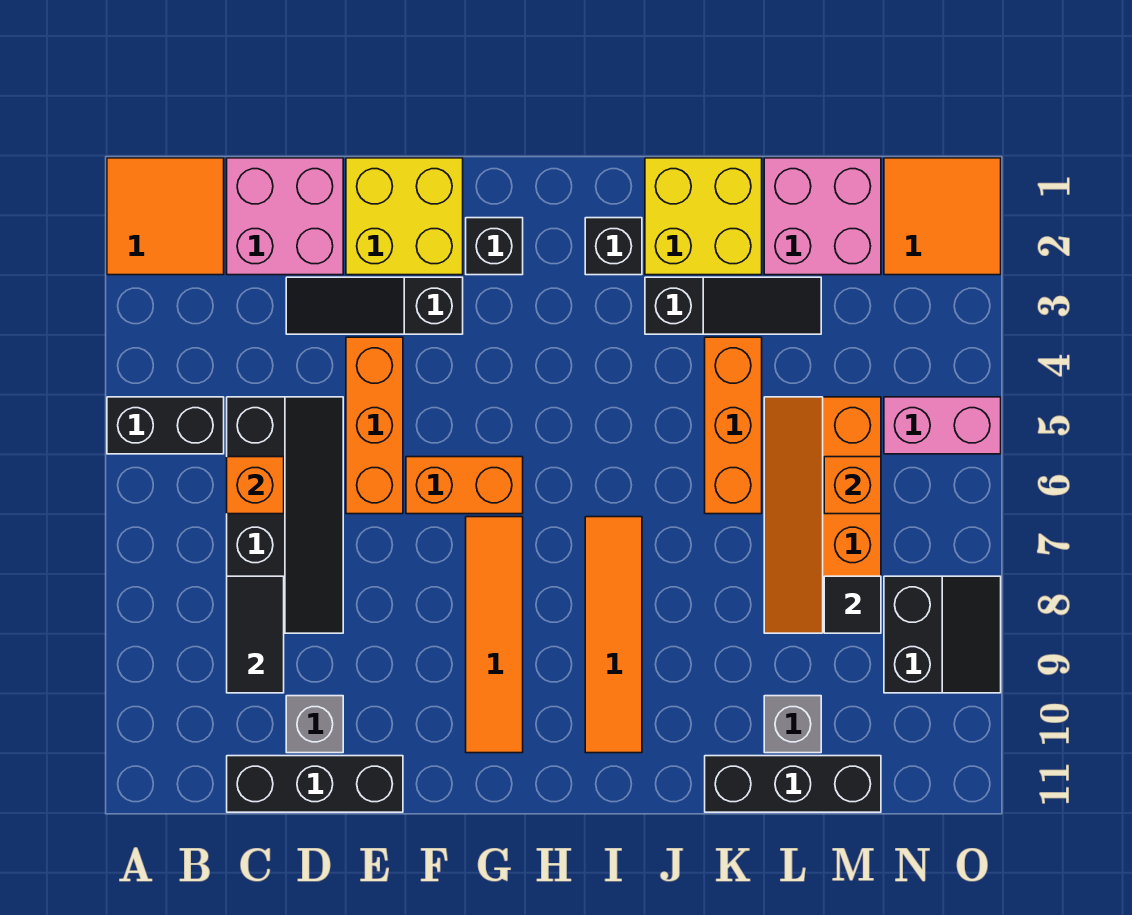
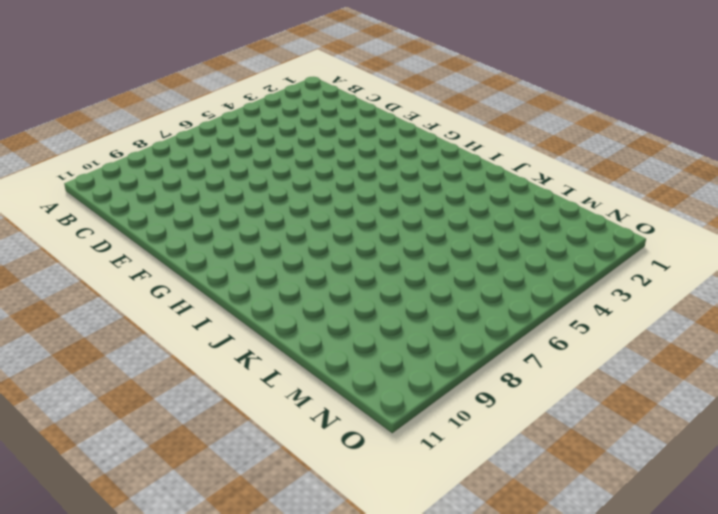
none -> orange tile A1:B2 level 1
none -> black brick A5:B5 level 1
none -> pink brick C1:D2 level 1

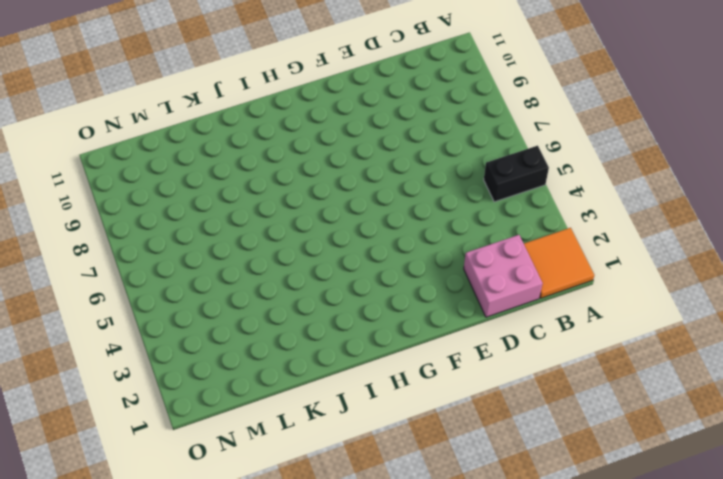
none -> black slope C5:D8 level 1 top C
none -> black brick C11:E11 level 1
none -> black slope D3:F3 level 1 top F

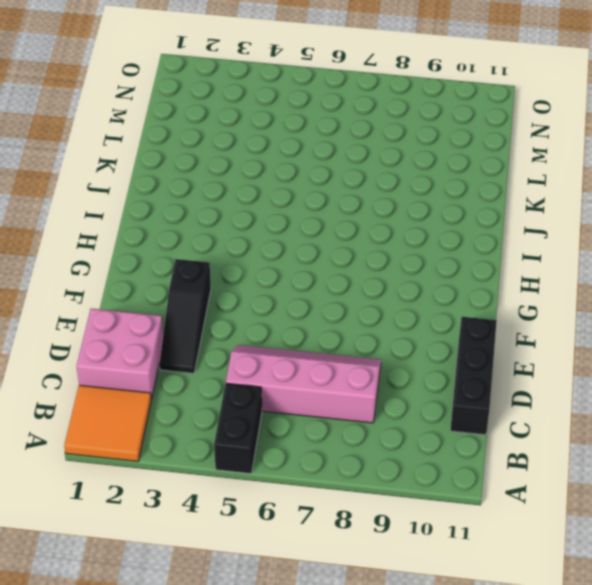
pink slope C5:D8 level 1 top C -> black slope C5:D8 level 1 top C
none -> grey brick D10 level 1
none -> yellow brick E1:F2 level 1
none -> orange brick E4:E6 level 1

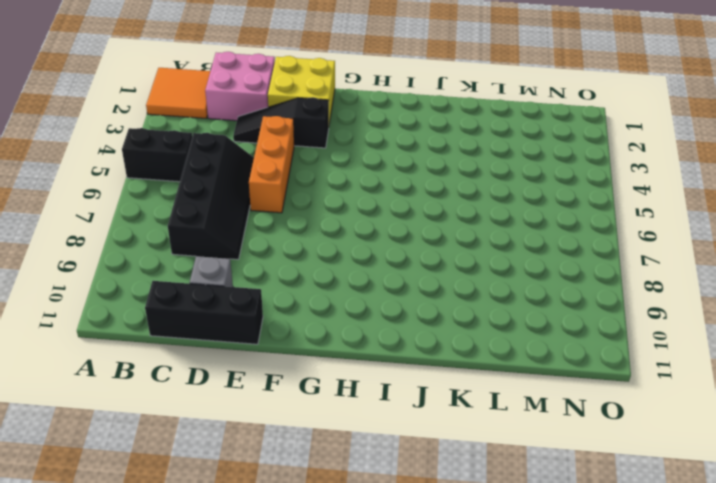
none -> orange brick F6:G6 level 1
none -> black brick G2 level 1
none -> orange tile G7:G10 level 1

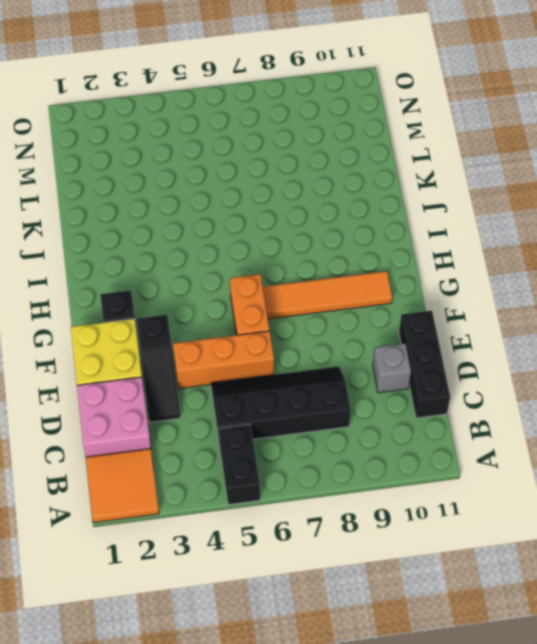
none -> black brick I2 level 1
none -> orange tile I7:I10 level 1
none -> yellow brick J1:K2 level 1

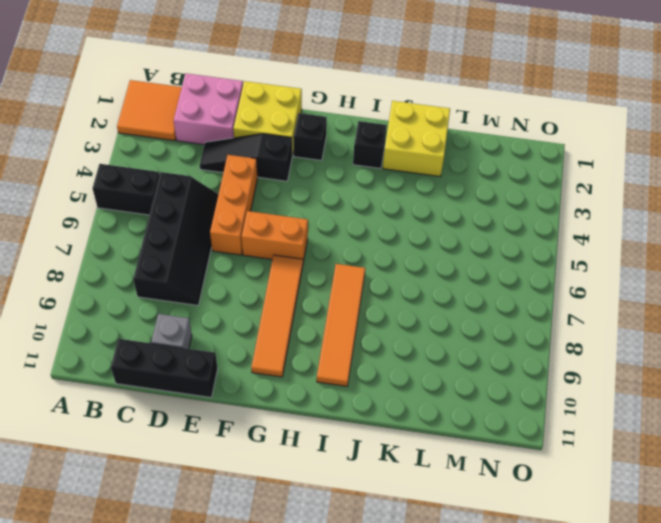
none -> black slope J3:L3 level 1 top J
none -> orange brick K4:K6 level 1
none -> black brick K11:M11 level 1

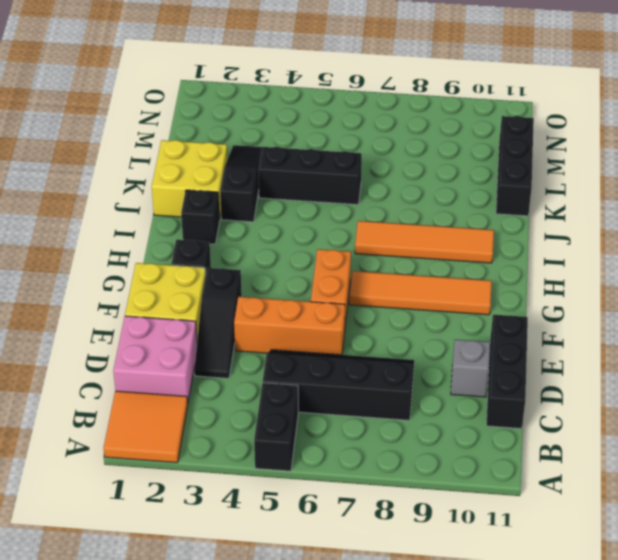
black brick K4:K6 level 1 -> orange brick K4:K6 level 1
none -> pink brick L1:M2 level 1
none -> orange slope L5:M8 level 1 top M
none -> grey brick L10 level 1

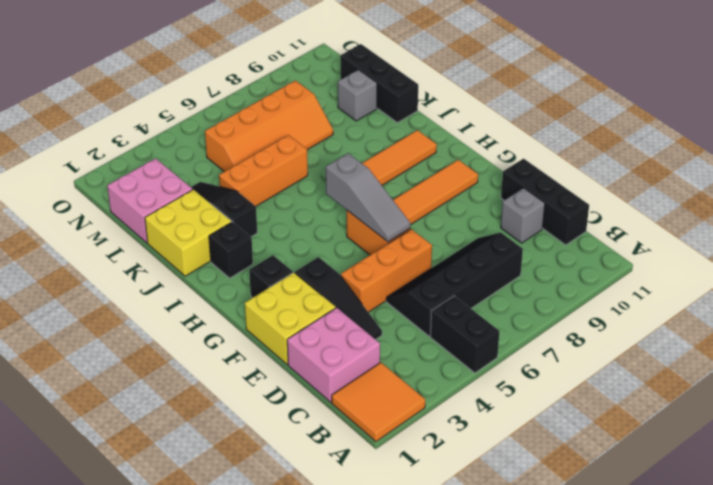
grey slope F6:H6 level 2 top H -> none
none -> orange tile N1:O2 level 1
none -> pink brick N5:O5 level 1
none -> black slope N8:O9 level 1 top N

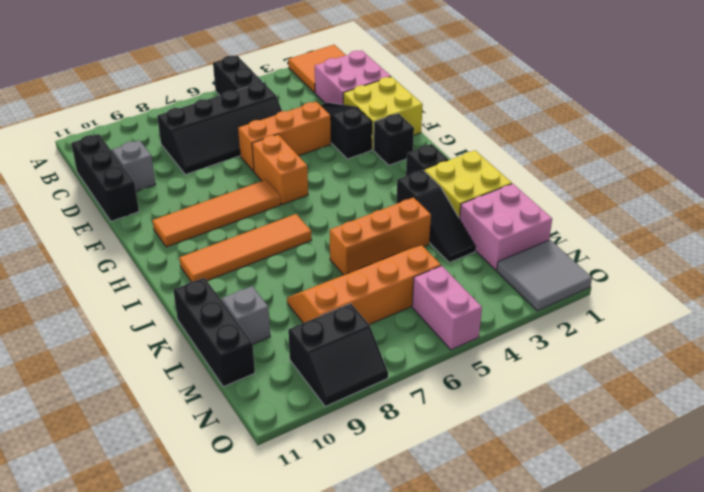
grey tile N1:O2 level 1 -> orange tile N1:O2 level 1
none -> orange brick C6 level 2
none -> black tile C8:C9 level 2
none -> orange brick M6 level 2

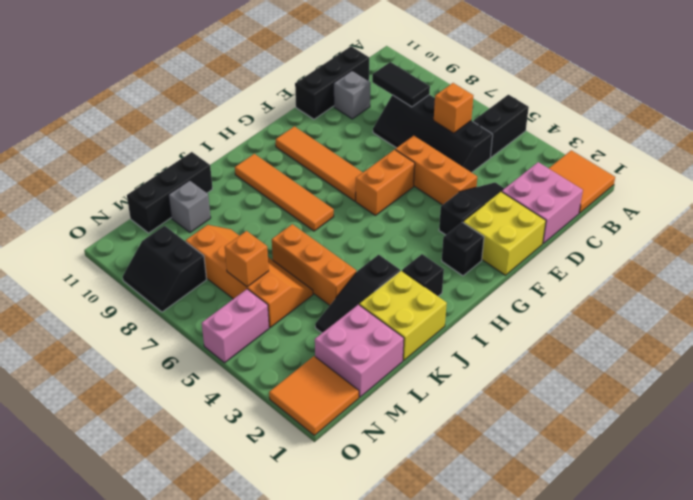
none -> black tile M8 level 2

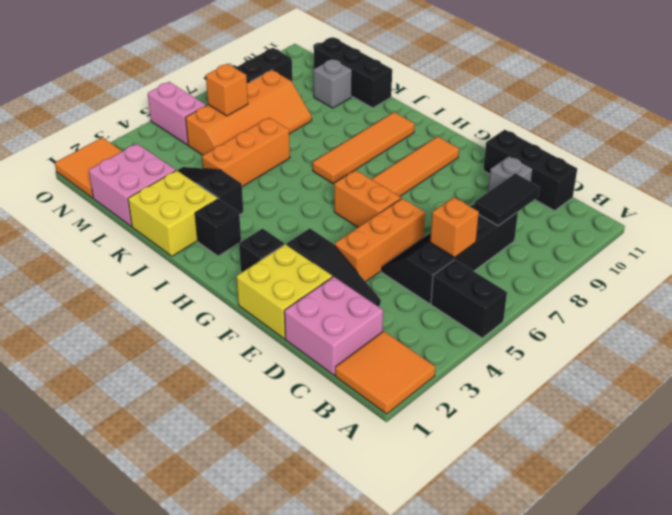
none -> black tile M8 level 2

